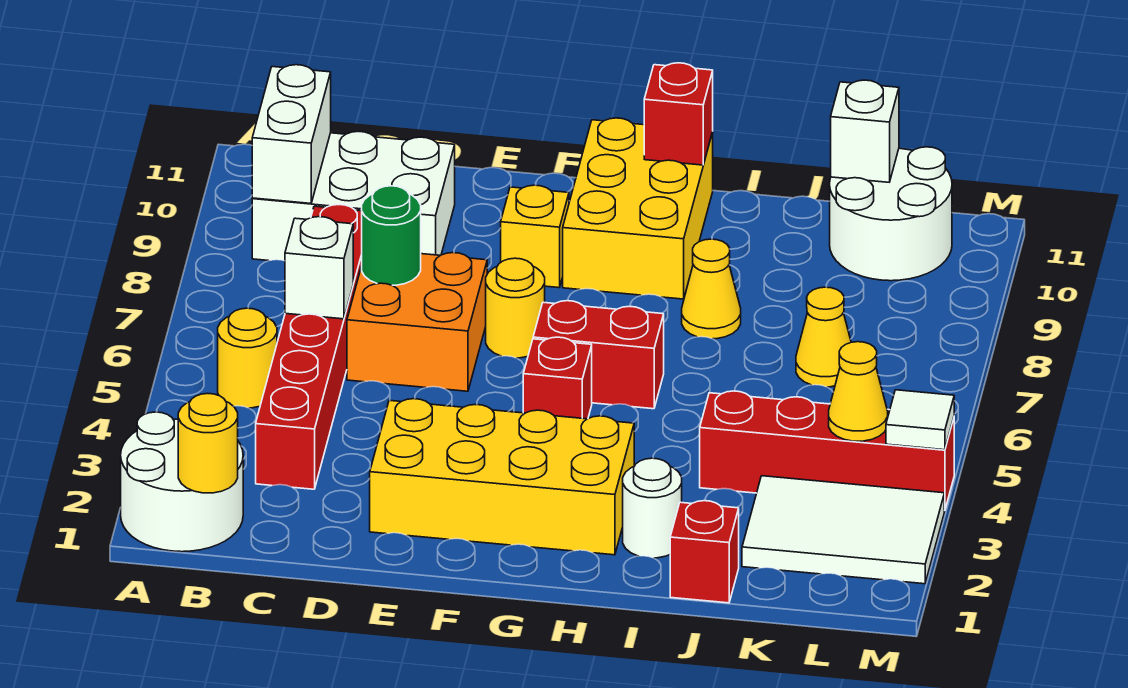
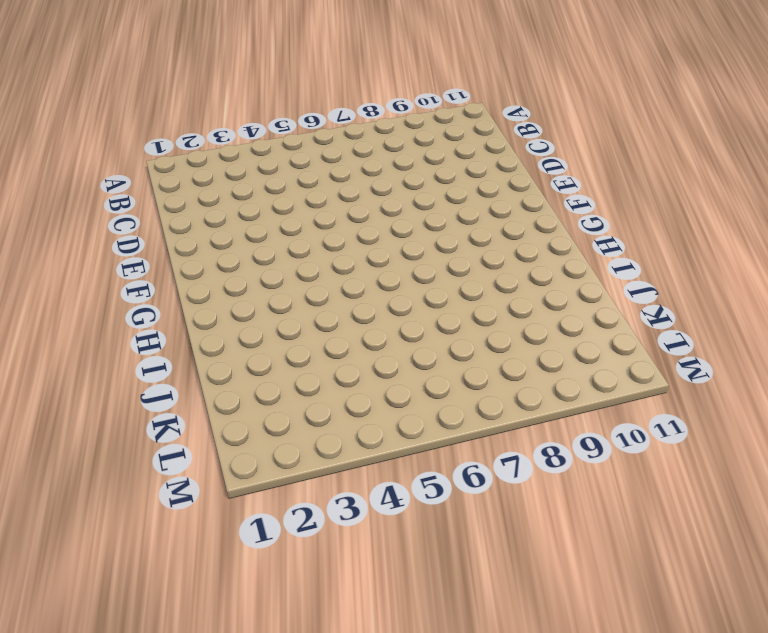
none -> white round brick A1:B2 level 1
none -> yellow round brick B5 level 1
none -> white brick B9:D10 level 1

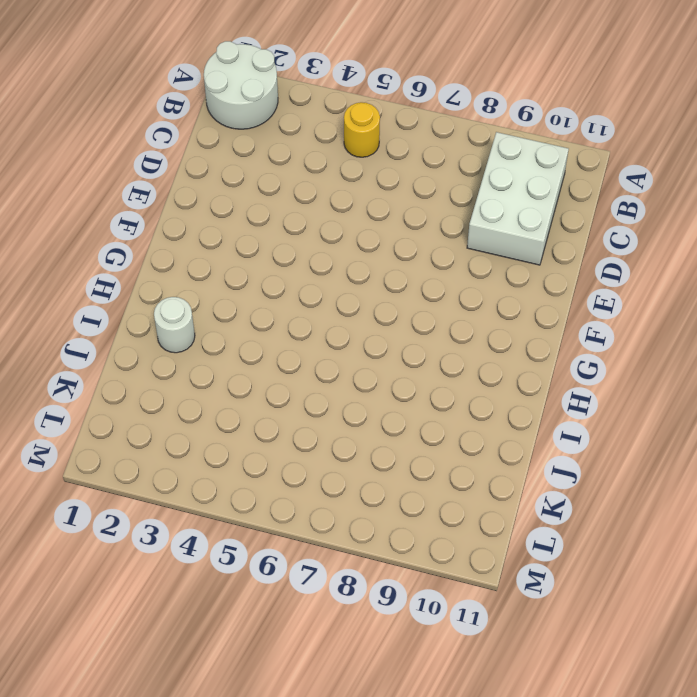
none -> red brick C3:C8 level 1
none -> orange brick D6:E7 level 1
none -> yellow brick E2:H3 level 1

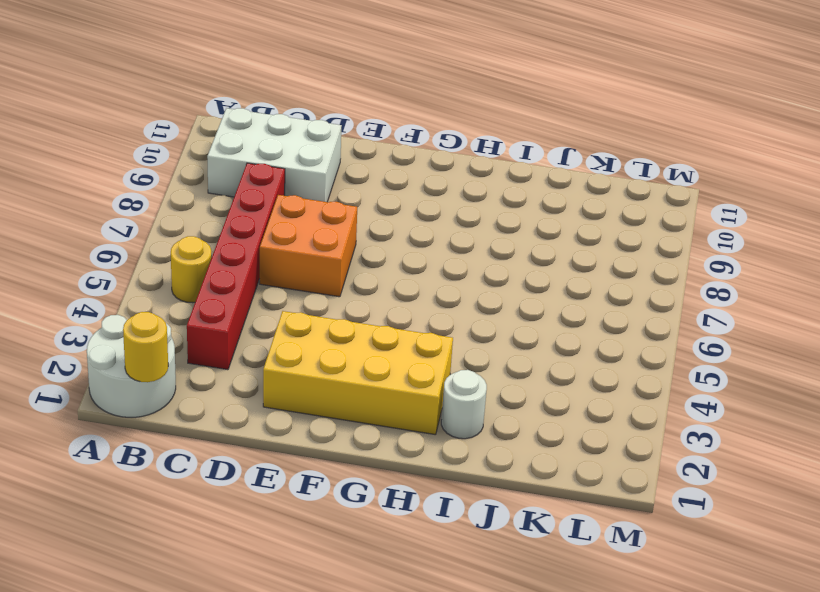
none -> yellow round brick F7 level 1
none -> yellow brick F9 level 1
none -> red brick G5 level 1

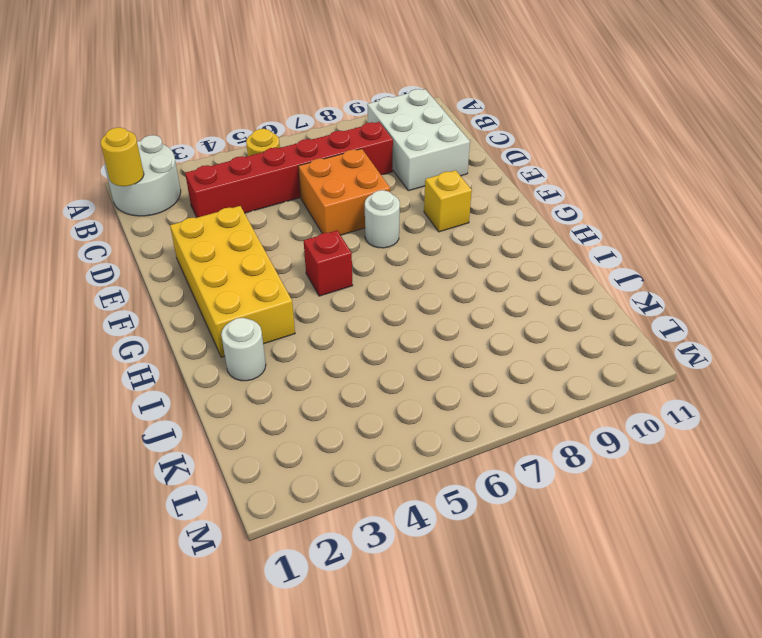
white round brick F7 level 1 -> yellow round brick F7 level 1
none -> red brick G6:H6 level 1
none -> yellow brick G9:H11 level 1
none -> yellow cone I8 level 1

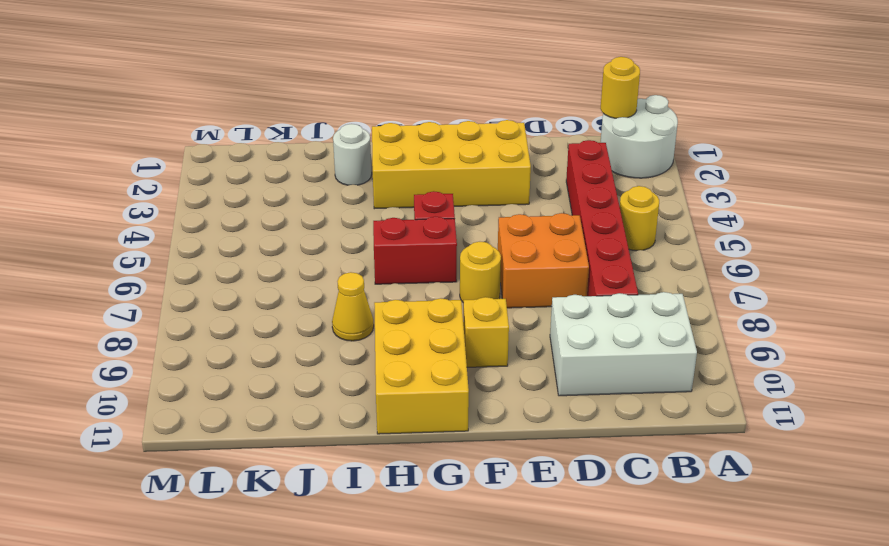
none -> red brick J1 level 1
none -> red brick J4:M4 level 1
none -> white tile K2:M3 level 1

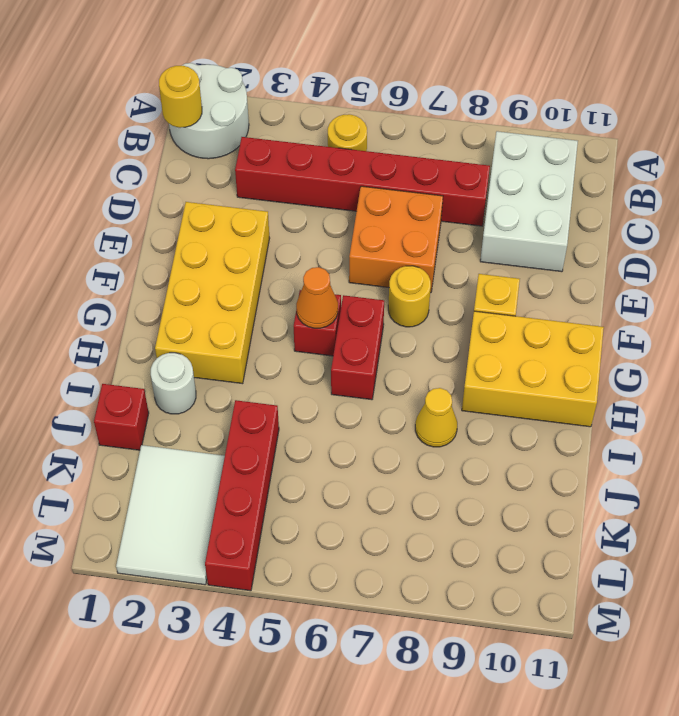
orange cone G5 level 2 -> none
none -> yellow cone K7 level 1
none -> white round brick K10:L11 level 1
none -> white brick B9:B10 level 2

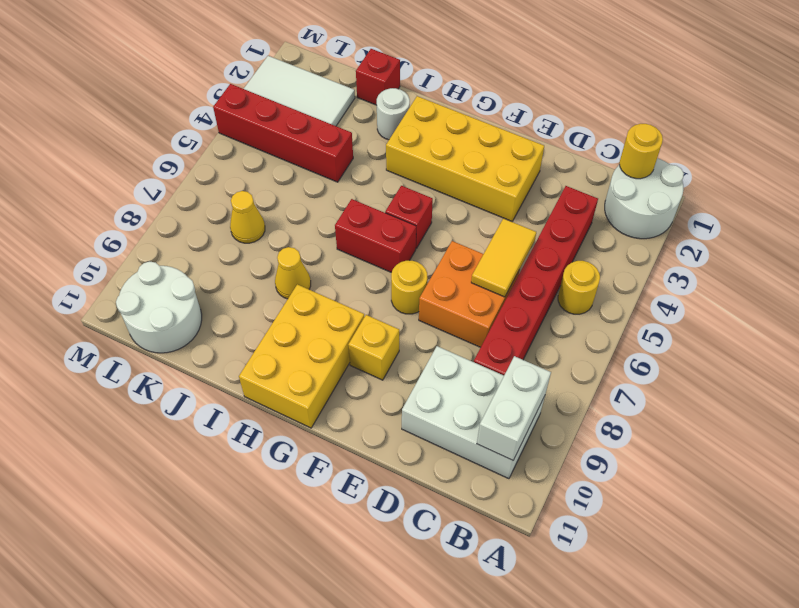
yellow tile D5:D6 level 2 -> none
none -> white brick C6 level 2
none -> green round brick D7 level 2
none -> red brick H11 level 2

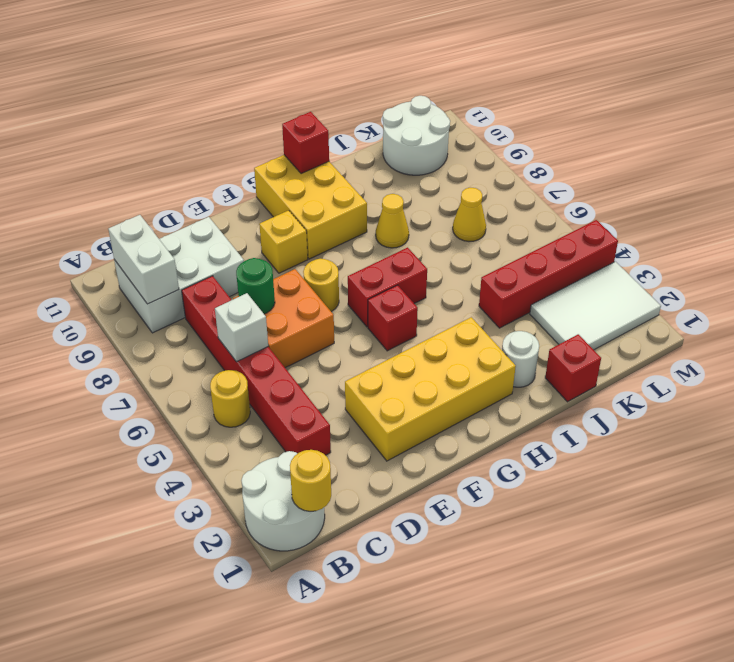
none -> white brick K11 level 2
none -> yellow cone L4 level 2
none -> white tile M4 level 2

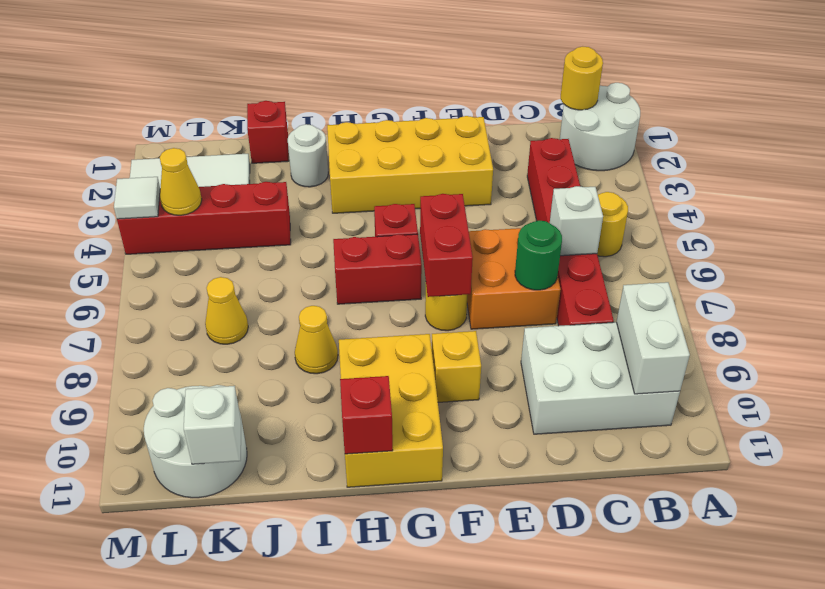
red brick F6:F7 level 2 -> none

